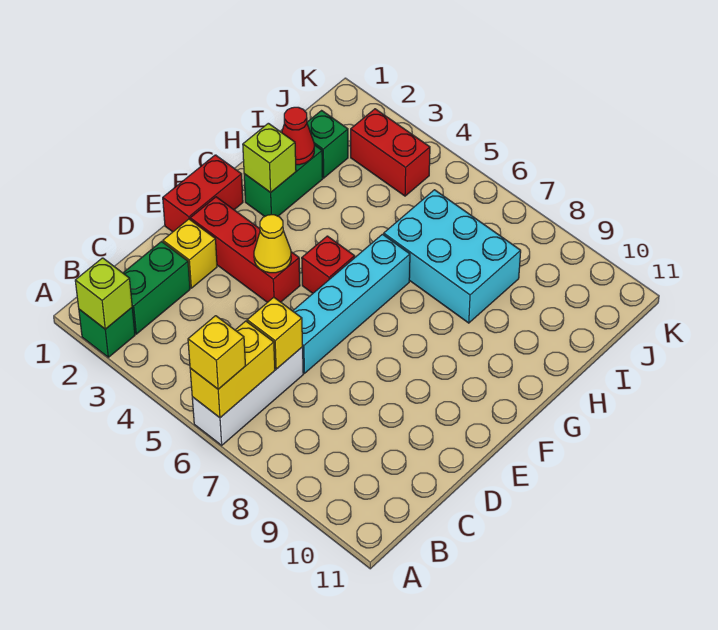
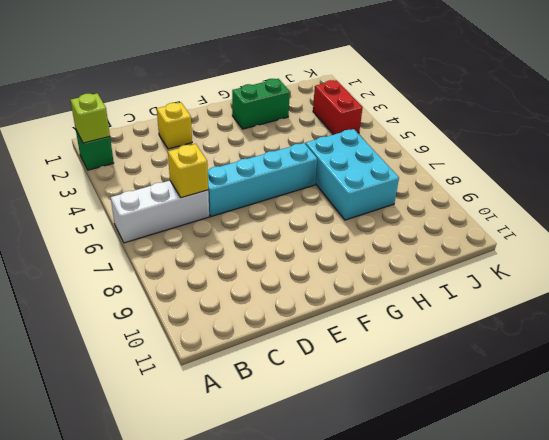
none -> green brick B2:C2 level 1
none -> red brick E1:F1 level 1
none -> red brick E2:E4 level 1

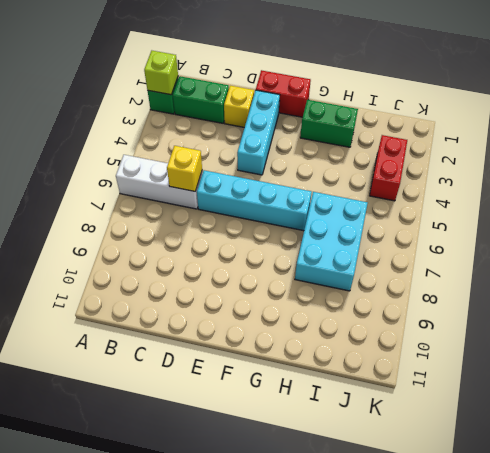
cyan brick E2:E4 level 1 -> red brick E2:E4 level 1
none -> red brick F5 level 1
none -> green brick I2 level 1
none -> yellow brick A6:B6 level 2

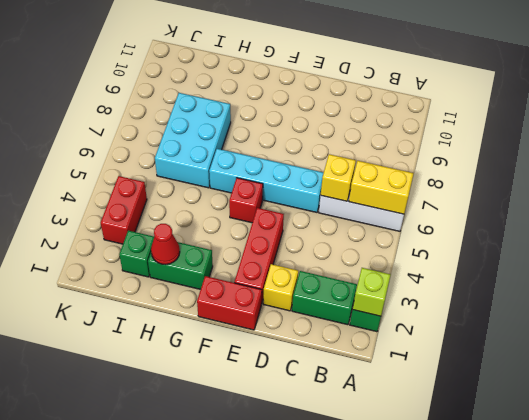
none -> yellow cone E4 level 2
none -> lime brick G2 level 2
none -> yellow brick A6 level 3

